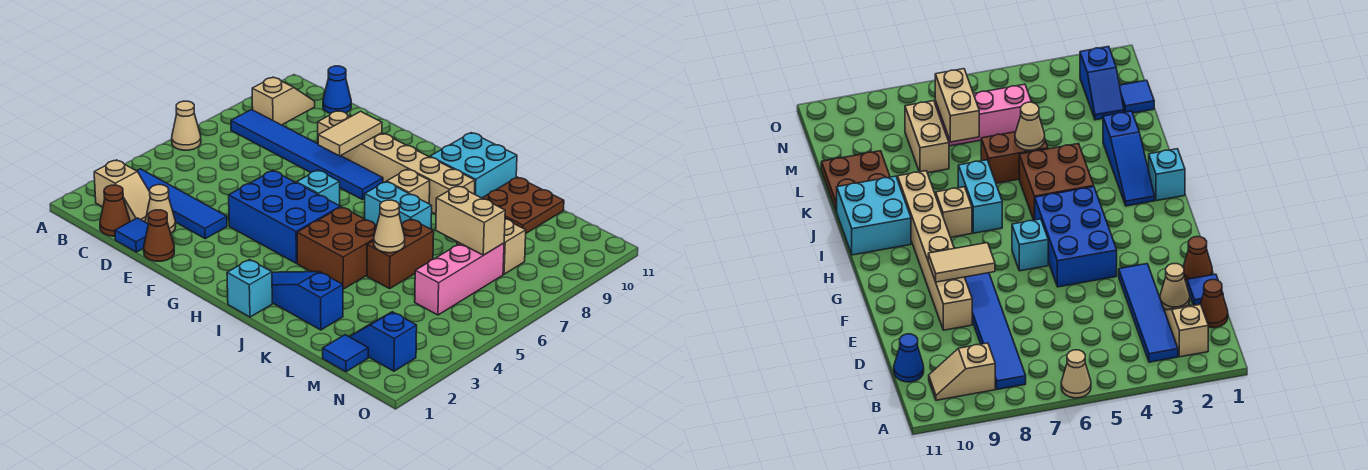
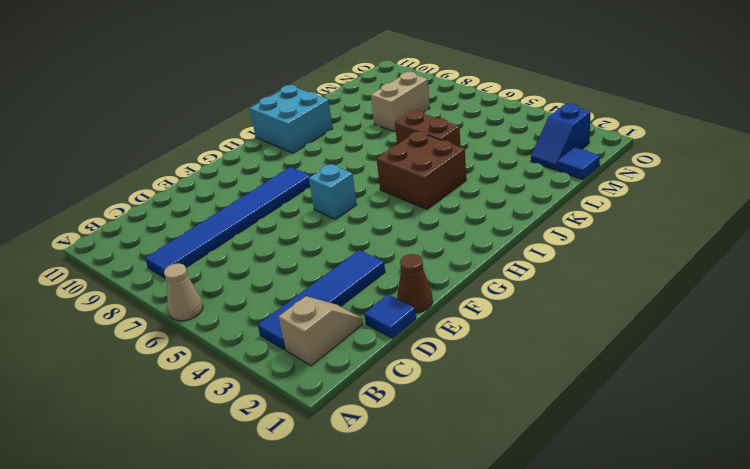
none -> tan slope B9:B10 level 1 top 9
none -> brown cone C1 level 1
none -> blue cone C11 level 1

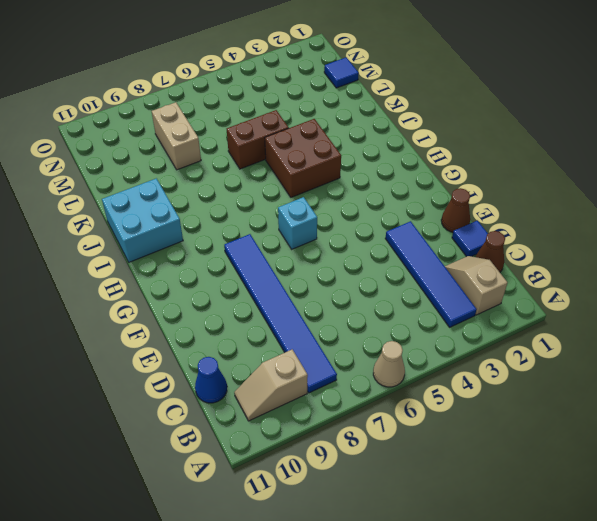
none -> tan cone D2 level 1
none -> tan brick E9:J9 level 1
none -> blue brick F4:H5 level 1

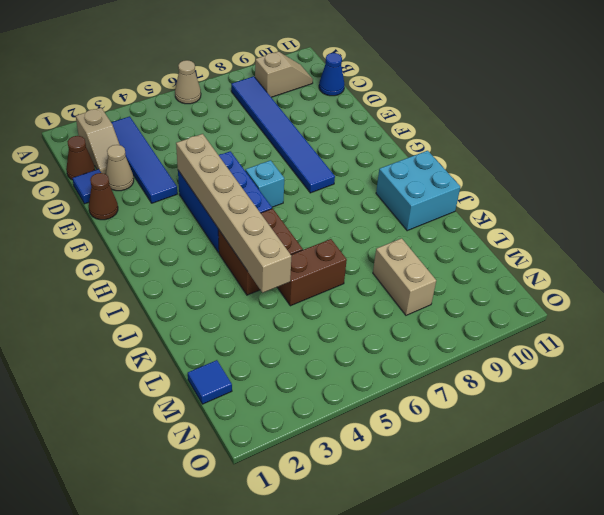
tan brick F4:K4 level 2 -> tan brick E9:J9 level 1
none -> cyan brick I1 level 1
none -> blue slope I2:K2 level 1 top K
none -> cyan brick I7:J7 level 1

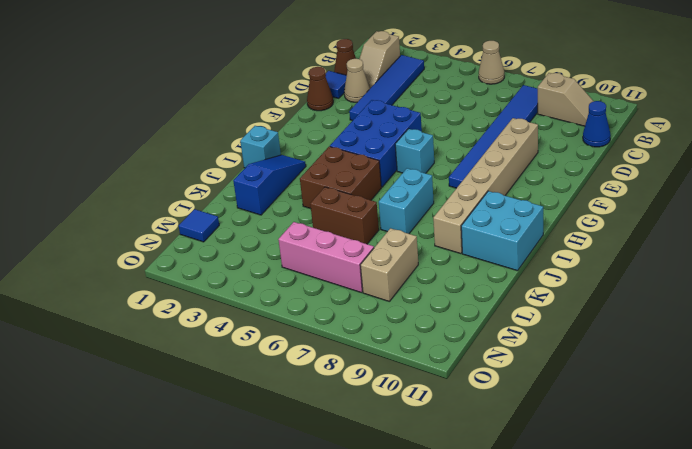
none -> tan brick I8 level 1
none -> brown plate K10:L11 level 1
none -> blue slope M2:N2 level 1 top N

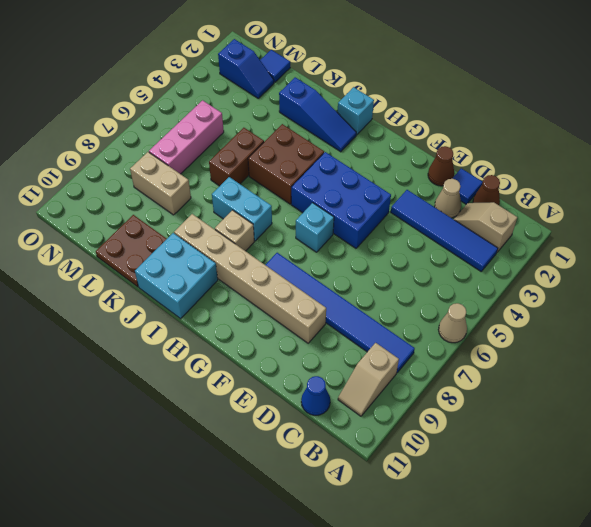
none -> tan tile F8:F9 level 2
none -> tan cone K5 level 2
none -> tan brick L7:M7 level 2

